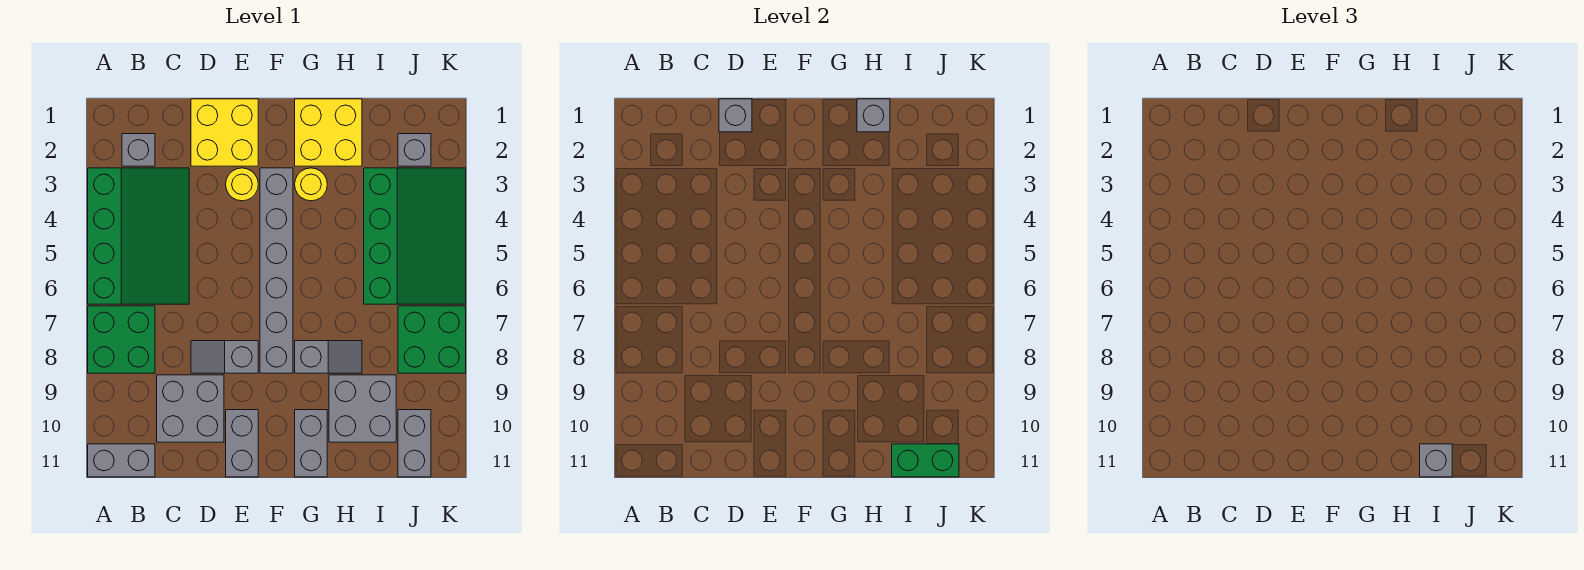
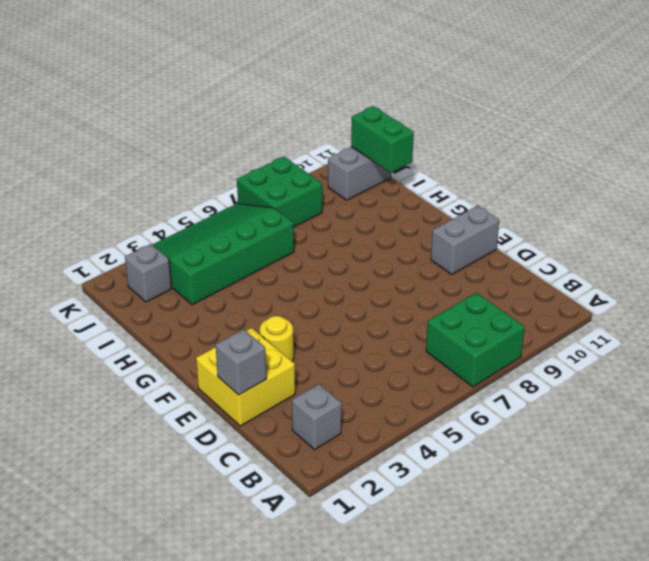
none -> green slope A3:C6 level 1 top A
none -> grey brick A11:B11 level 1
none -> grey brick C9:D10 level 1

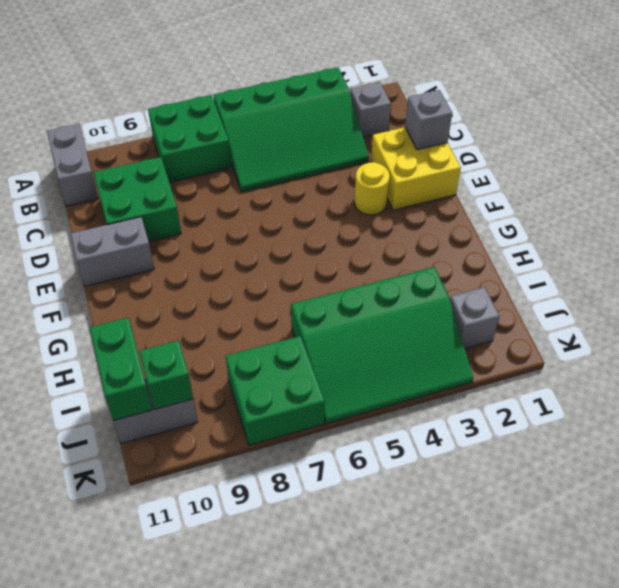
green brick C9:D10 level 1 -> grey brick C9:D10 level 1
green brick J10 level 2 -> none
none -> grey slope D8:E8 level 1 top E
none -> grey brick F3:F8 level 1
none -> yellow brick G1:H2 level 1

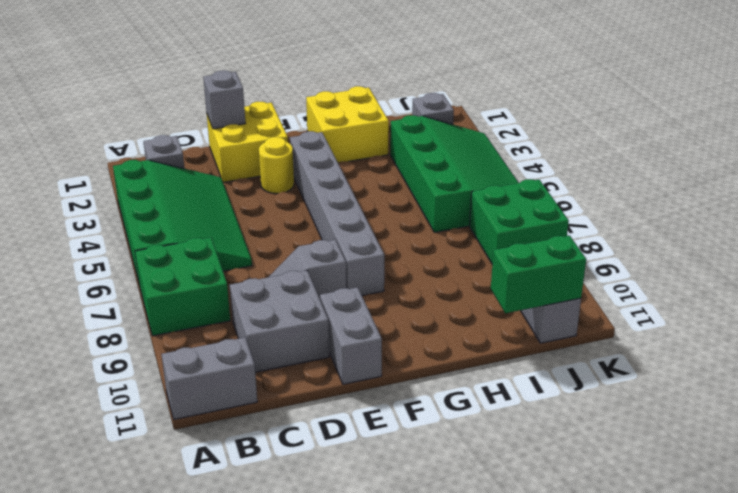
none -> yellow round brick G3 level 1
none -> grey slope G8:H8 level 1 top G
none -> grey brick G10:G11 level 1

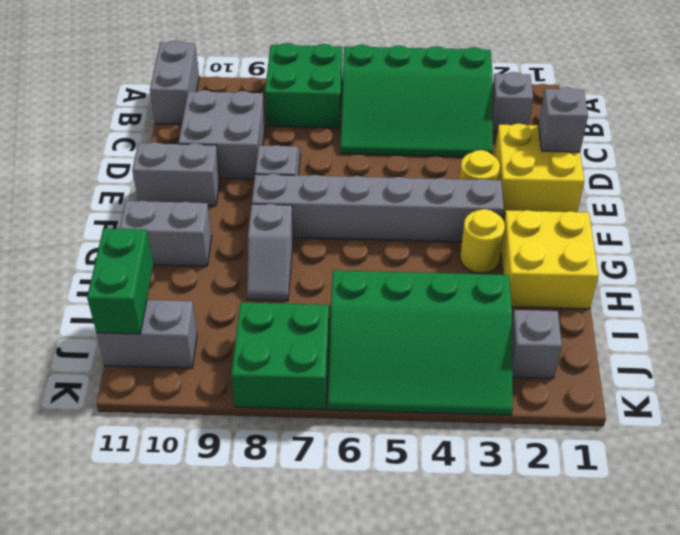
none -> grey brick H9:I10 level 1
none -> grey brick H1 level 2
none -> grey brick I11 level 3

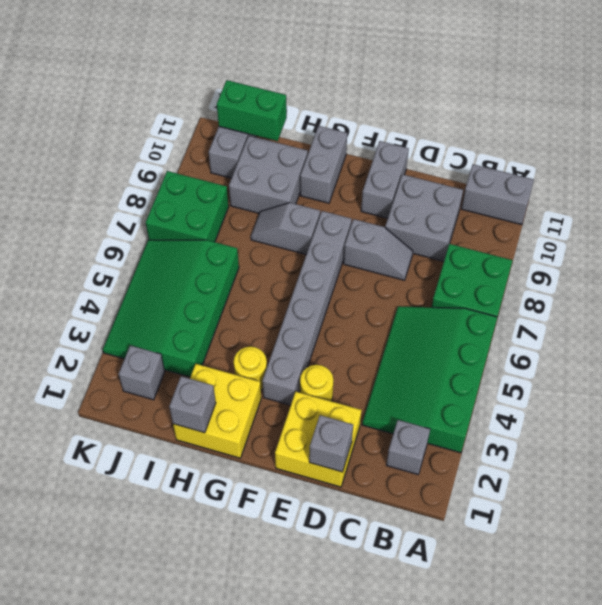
none -> grey brick I11 level 3

